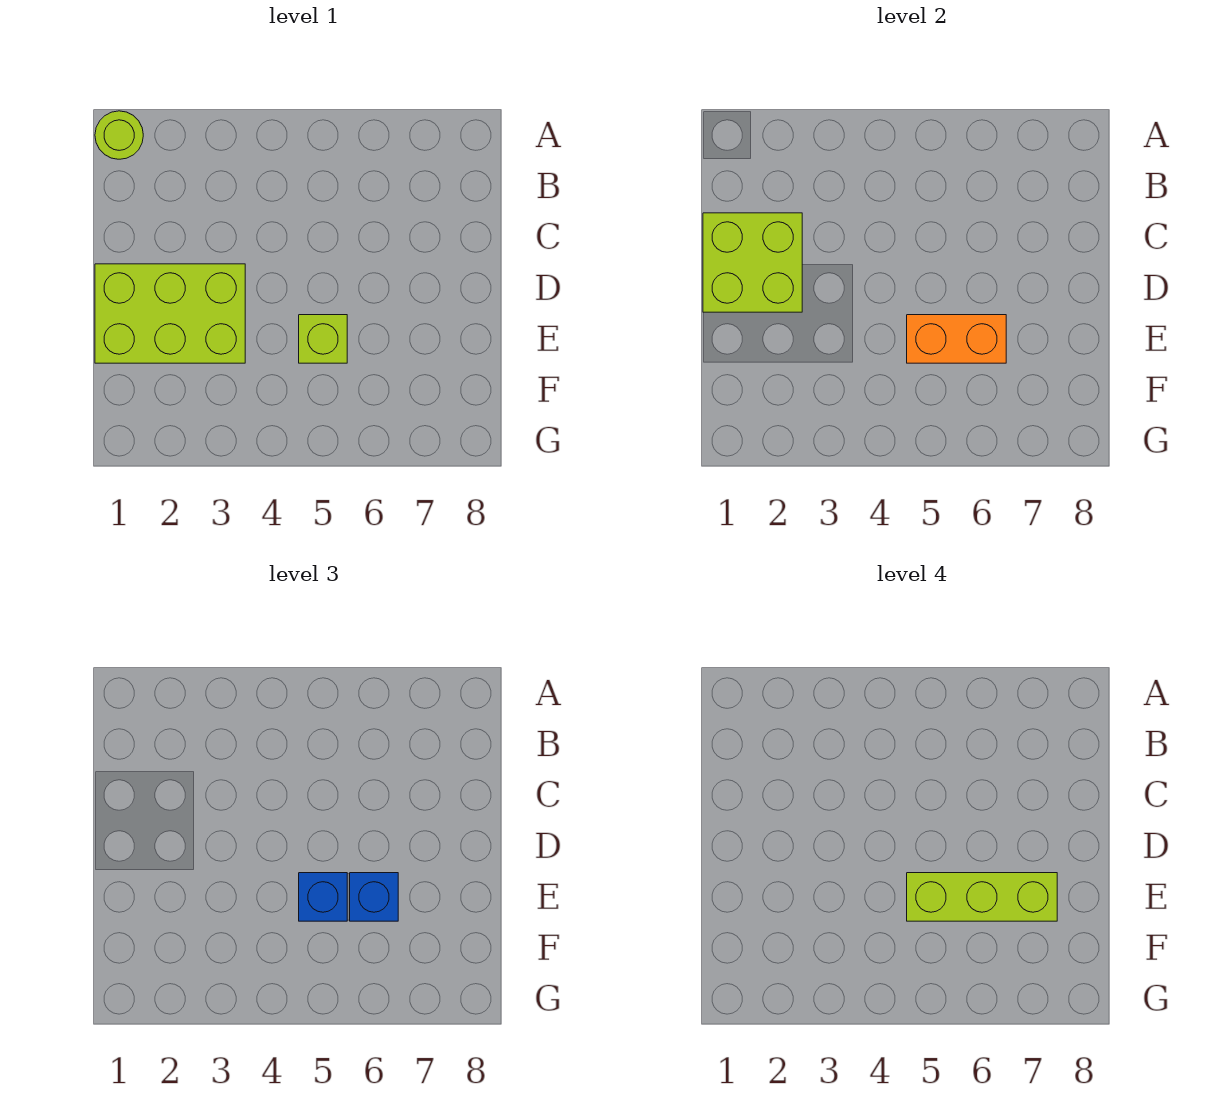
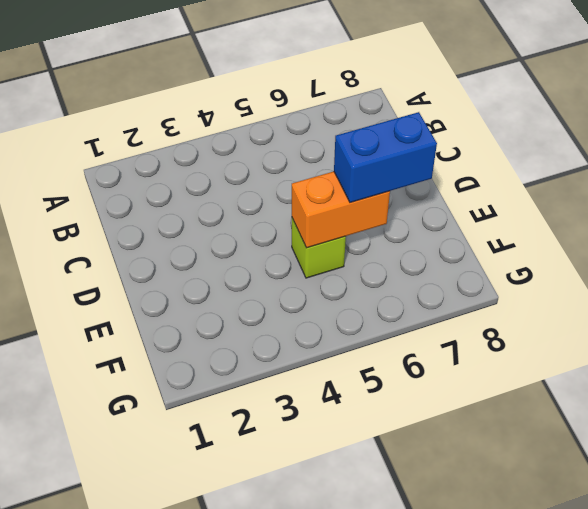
blue brick E6:E7 level 3 -> blue brick E6 level 3
none -> lime round brick A1 level 1
none -> lime brick D1:E3 level 1

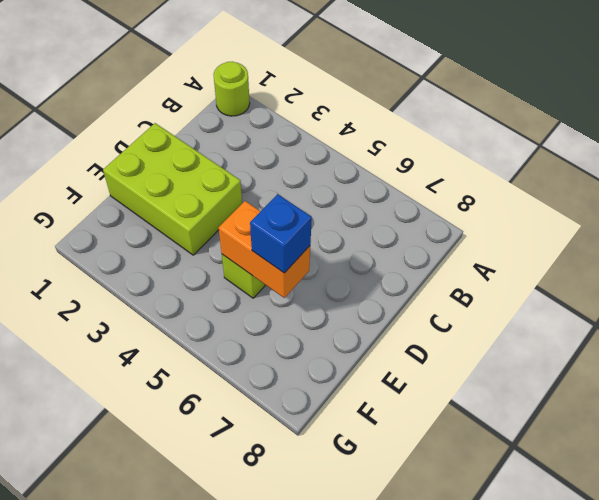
none -> lime brick C1:D2 level 2
none -> blue brick E5 level 3

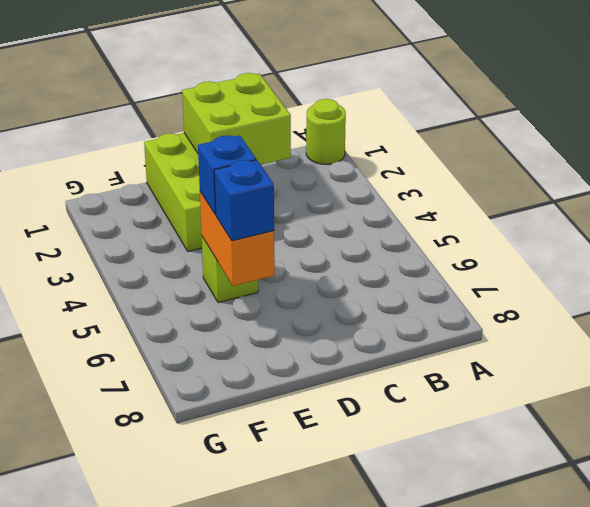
none -> lime brick E5:E7 level 4

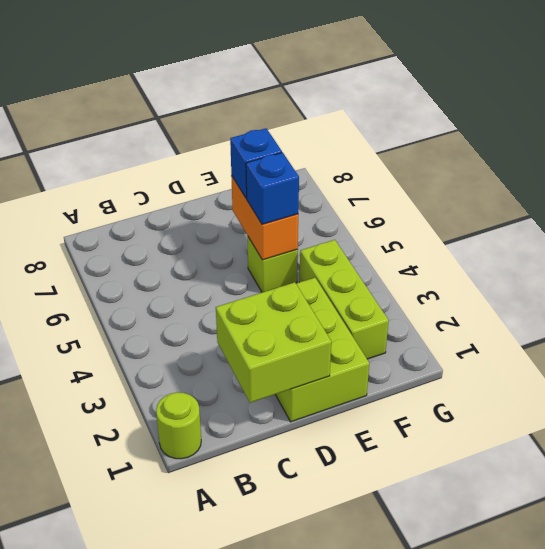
lime brick F2:F4 level 1 -> lime brick E5:E7 level 4

